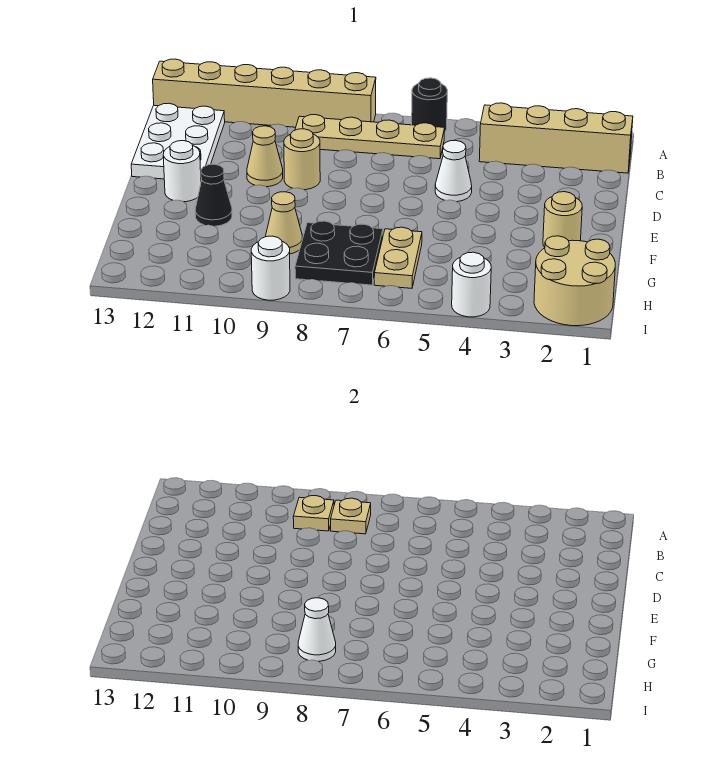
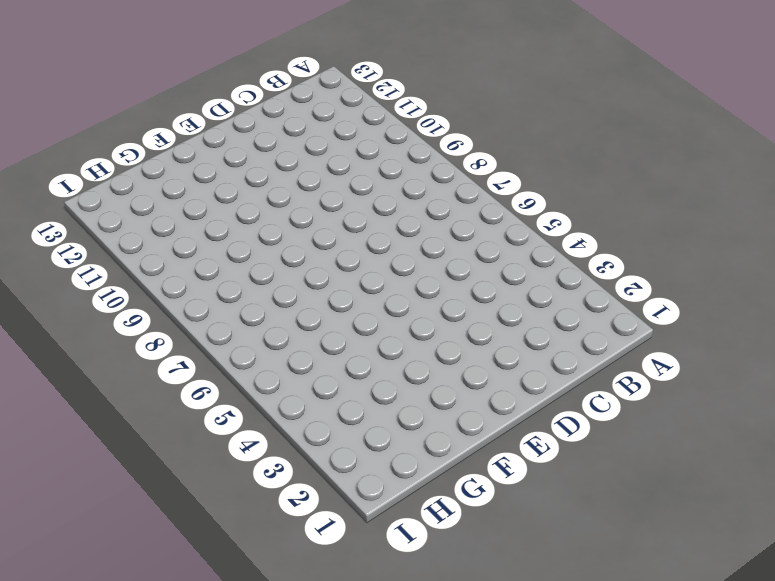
none -> black round brick A6 level 1
none -> tan brick A8:A13 level 1
none -> tan brick B1:B4 level 1

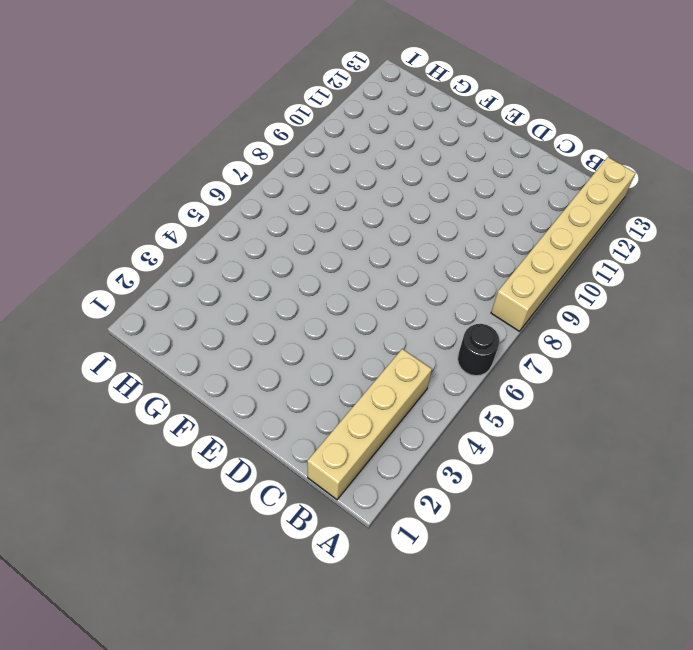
none -> tan plate B6:B9 level 1
none -> white plate B12:D13 level 1
none -> white cone D5 level 1

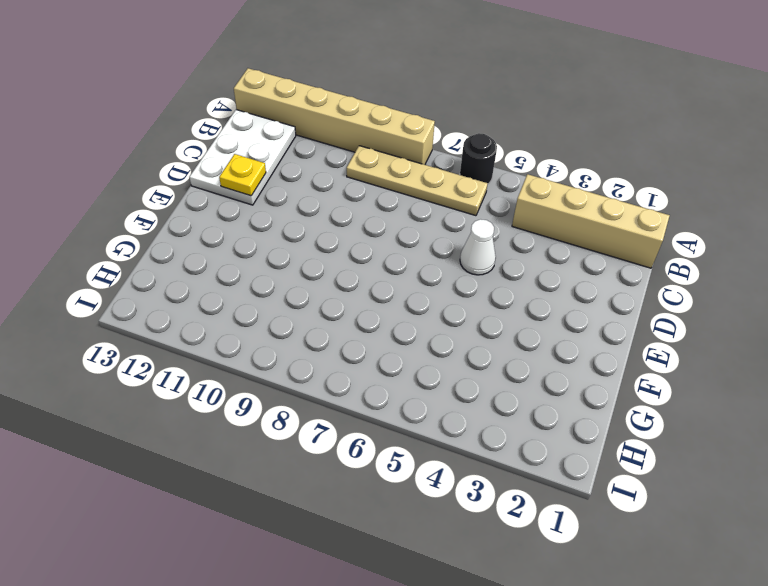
yellow plate D12 level 2 -> none
none -> tan round brick D9 level 1
none -> tan cone D10 level 1
none -> white round brick E12 level 1

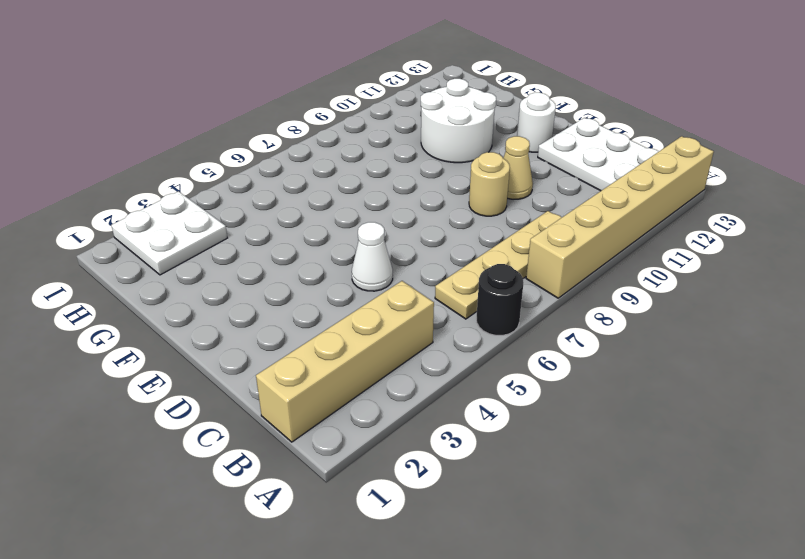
white round brick F10:G11 level 1 -> black cone F11 level 1
white plate H2:I3 level 1 -> tan round brick H1:I2 level 1
none -> tan round brick F2 level 1
none -> tan plate G6:H6 level 1
none -> black plate G7:H8 level 1

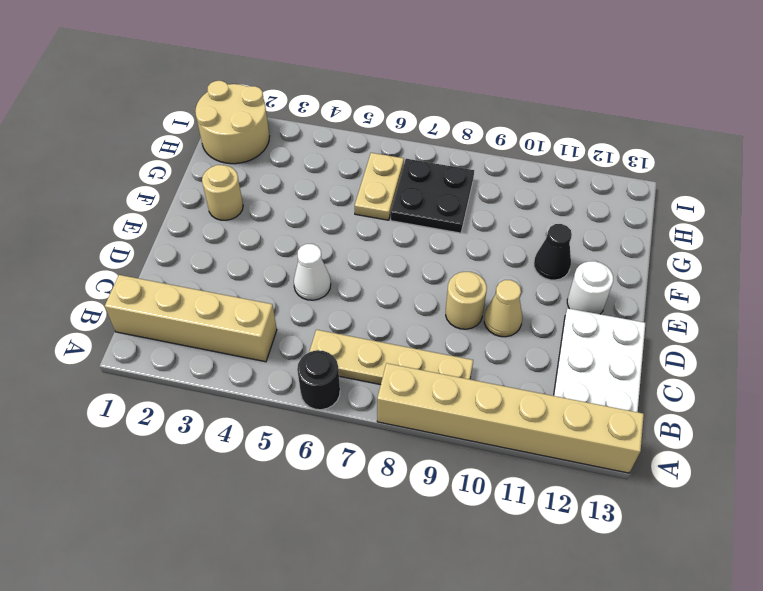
none -> tan cone G9 level 1
none -> white round brick I4 level 1
none -> white round brick I9 level 1

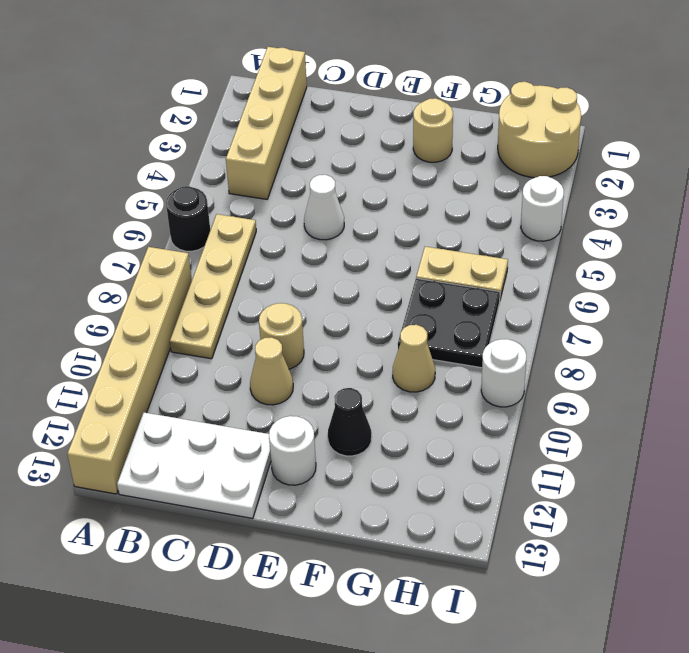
none -> tan plate B8 level 2
none -> tan plate B9 level 2
none -> white cone H8 level 2

